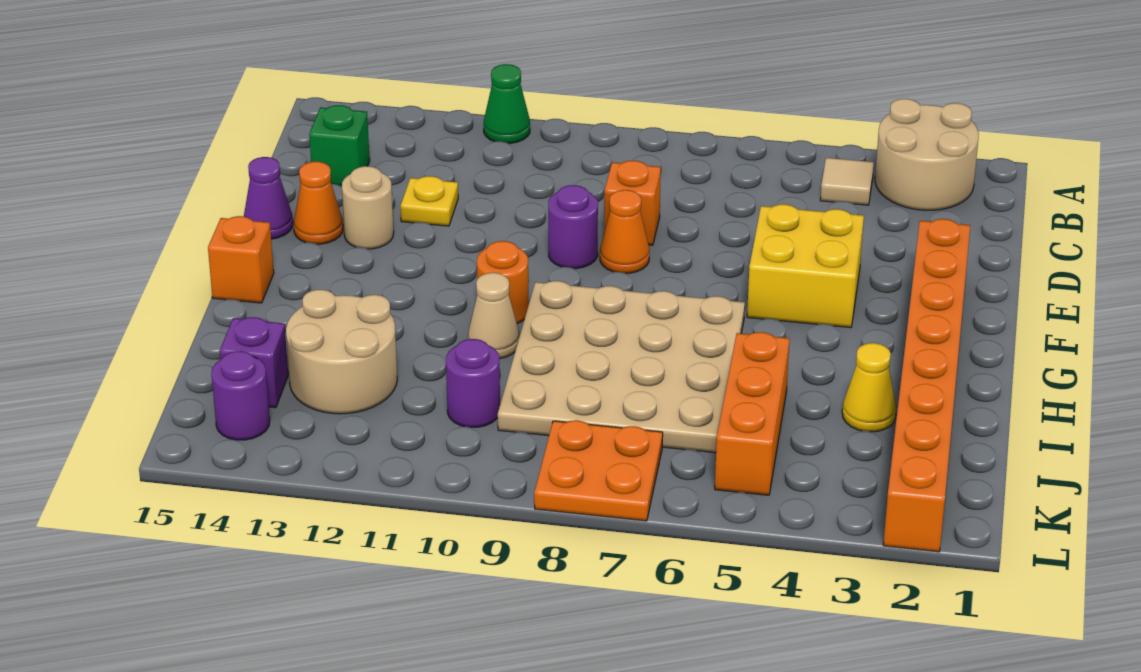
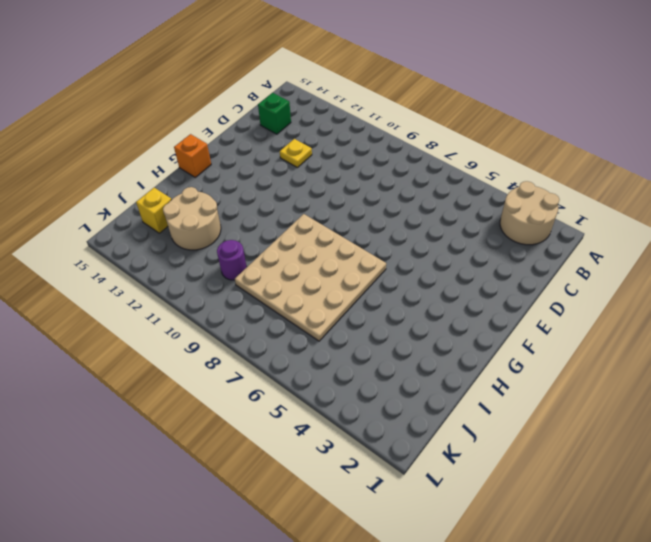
yellow brick J14 level 1 -> purple brick J14 level 1
none -> green cone A11 level 1
none -> tan tile B4 level 1
none -> orange brick D8 level 1

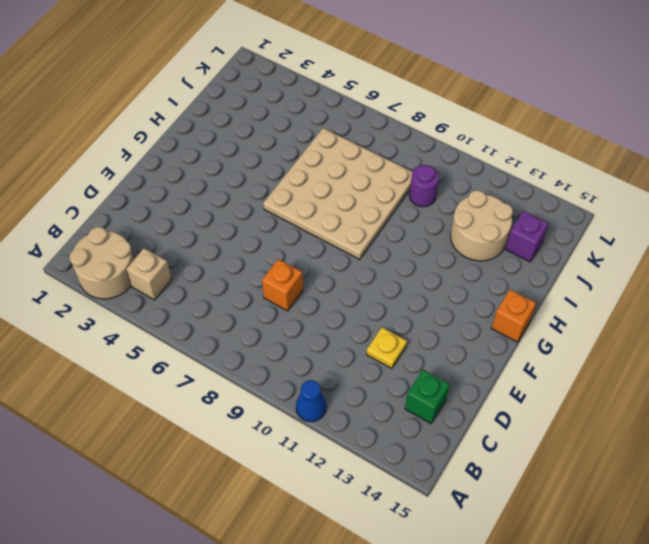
blue cone A11 level 1 -> green cone A11 level 1
tan brick B4 level 1 -> tan tile B4 level 1
none -> orange brick E2:L2 level 1
none -> yellow brick E4:F5 level 1
none -> orange cone E8 level 1

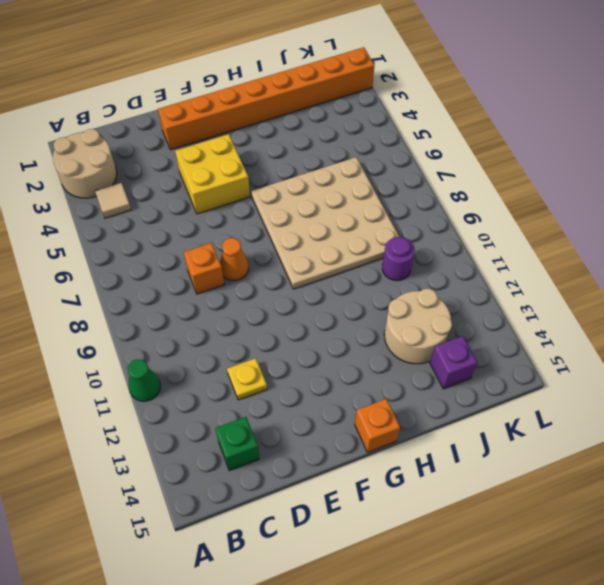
none -> purple round brick E9 level 1
none -> tan round brick E13 level 1
none -> orange cone E14 level 1

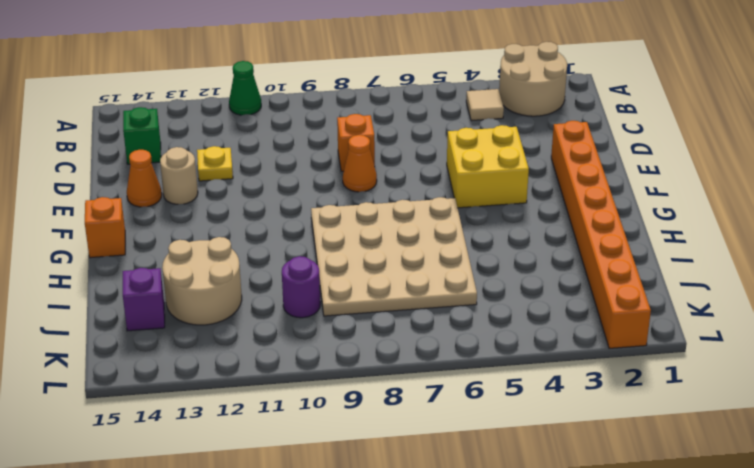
none -> purple round brick E9 level 1
none -> purple cone E15 level 1
none -> orange round brick G10 level 1

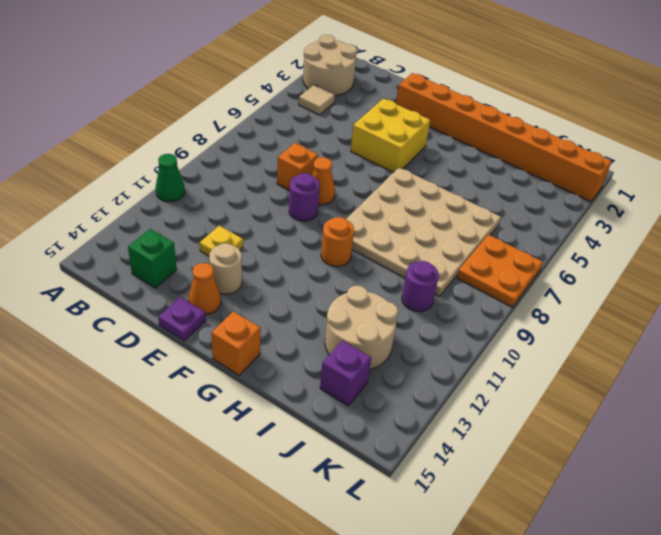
purple plate E15 level 1 -> purple cone E15 level 1
none -> tan cone H10 level 1
none -> yellow cone I3 level 1
none -> orange brick I5:K5 level 1

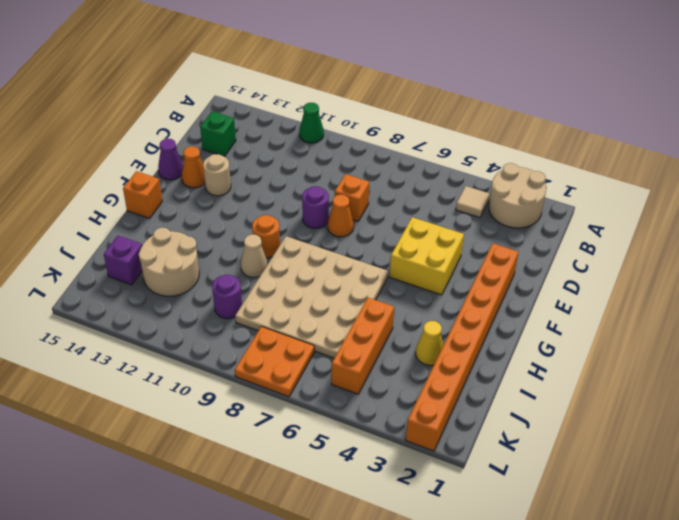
none -> yellow plate D12 level 1
none -> purple round brick K14 level 1

